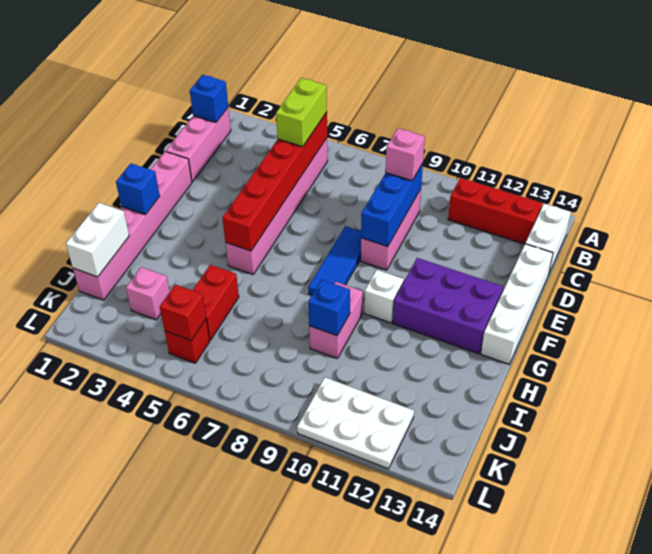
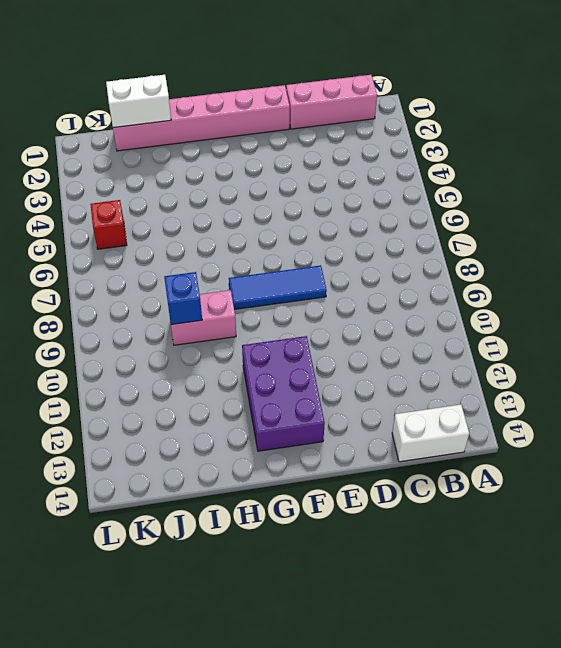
none -> pink brick B5:G5 level 1
none -> red brick B11:B13 level 1
none -> pink brick C9:E9 level 1

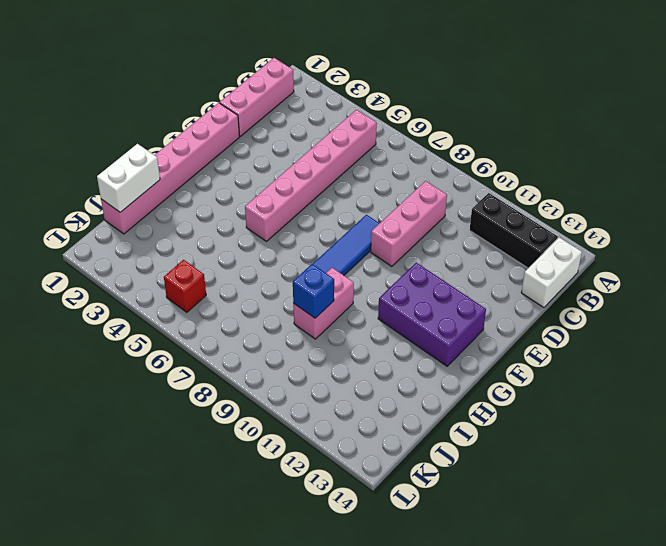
black brick B11:B13 level 1 -> red brick B11:B13 level 1
none -> white brick D14:G14 level 1
none -> white brick G10 level 1
none -> red brick I5:J5 level 1

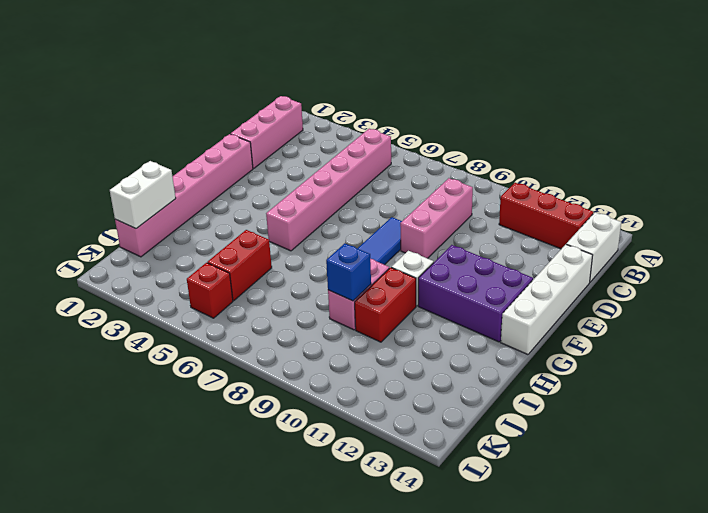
red brick H10:I10 level 1 -> none
none -> pink brick J3 level 1
none -> white plate K10:L12 level 1
none -> blue brick B1 level 2

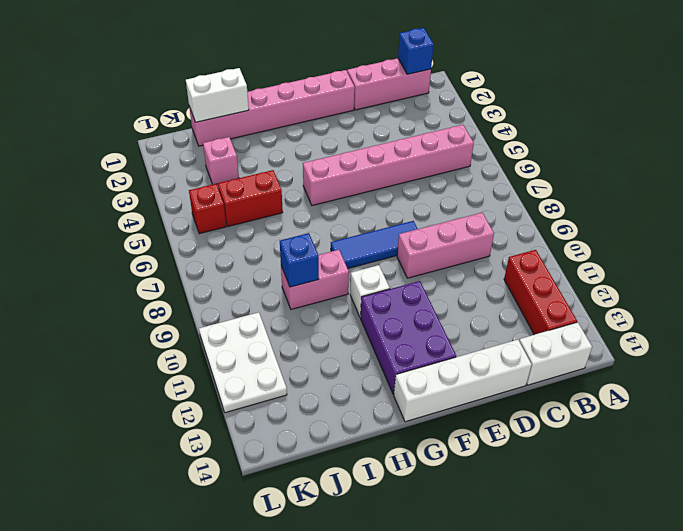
none -> red brick B5:G5 level 2
none -> blue brick C9:E9 level 2
none -> blue brick G1 level 2

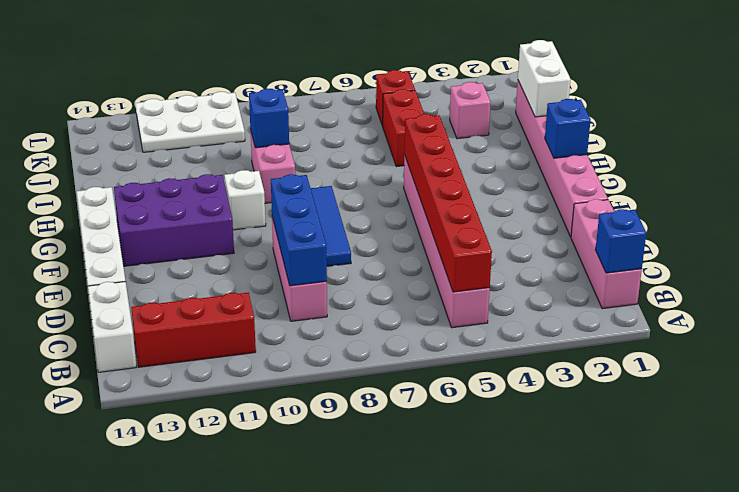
none -> red brick K5 level 2
none -> lime brick B5:C5 level 3
none -> pink brick C9 level 3

